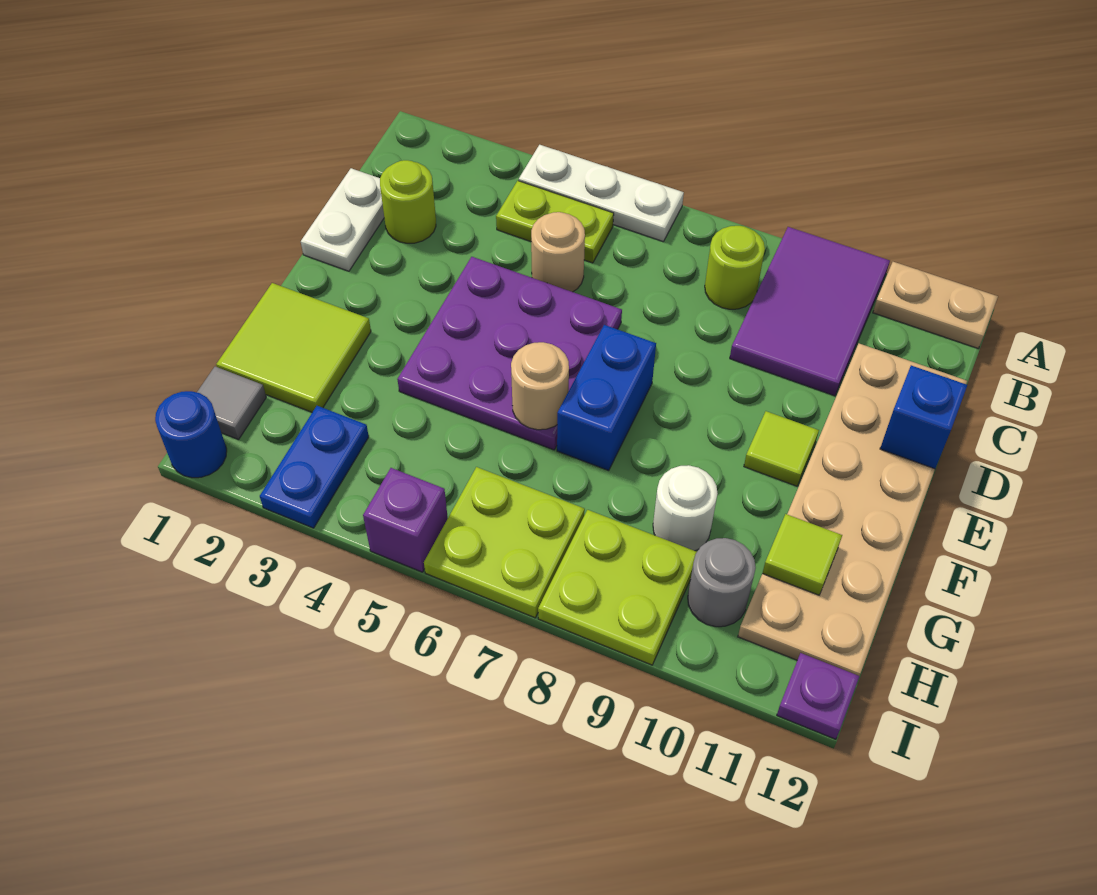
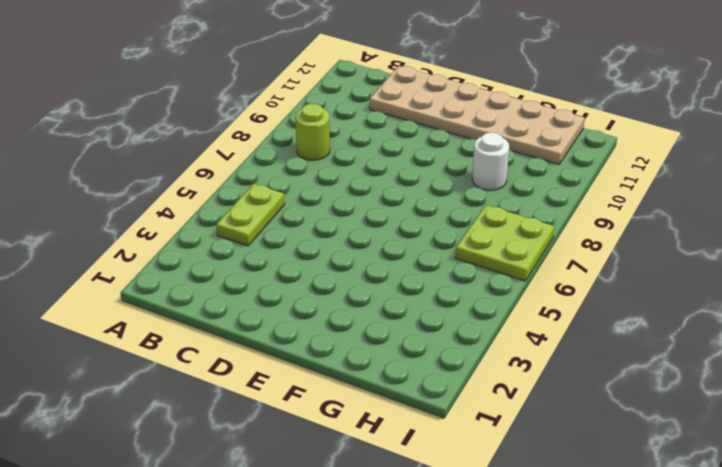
none -> white plate A4:A6 level 1
none -> purple tile A9:C10 level 1
none -> tan plate A11:A12 level 1

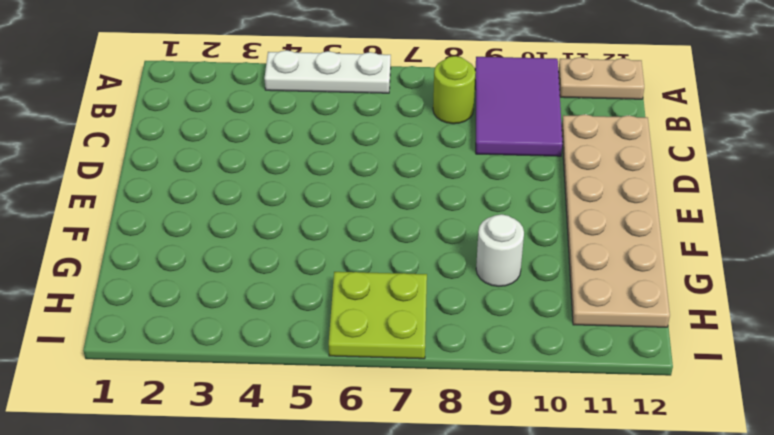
none -> lime plate B4:B5 level 1
none -> white plate C1:D1 level 1
none -> lime round brick C2 level 1

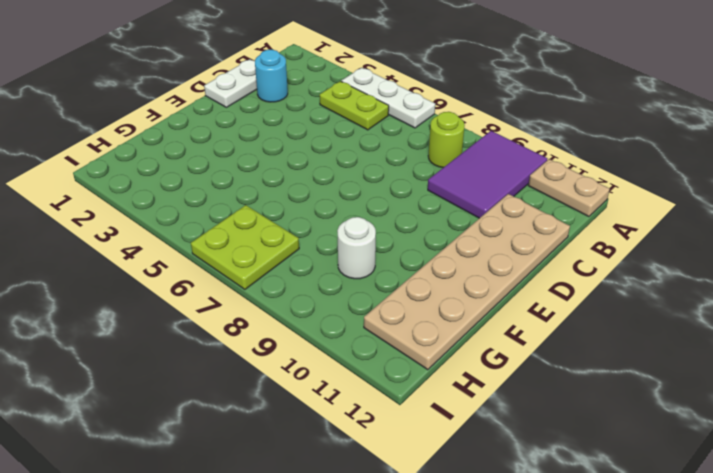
cyan round brick C2 level 1 -> lime round brick C2 level 1
none -> tan round brick C5 level 1
none -> purple plate D4:F6 level 1
none -> blue brick E7:F7 level 1

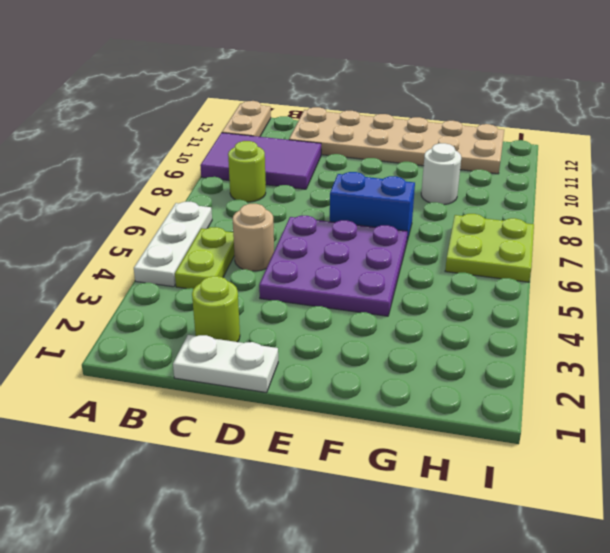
none -> lime tile E10 level 1
none -> lime tile F1:G2 level 1
none -> grey tile H1 level 1

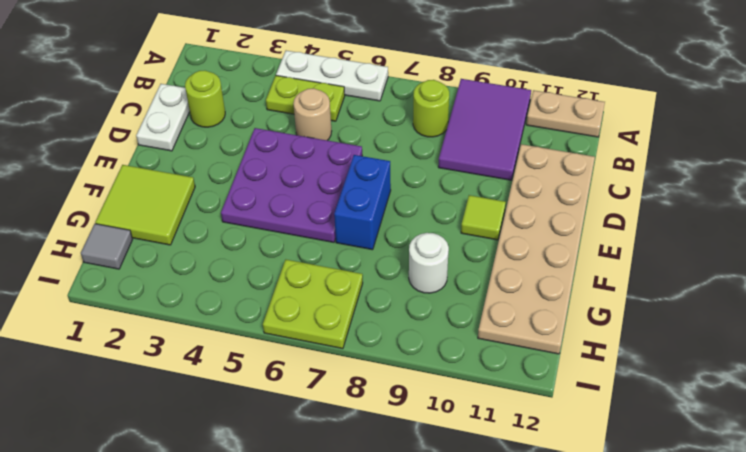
none -> blue plate H3:I3 level 1
none -> lime plate H8:I9 level 1
none -> grey round brick H10 level 1

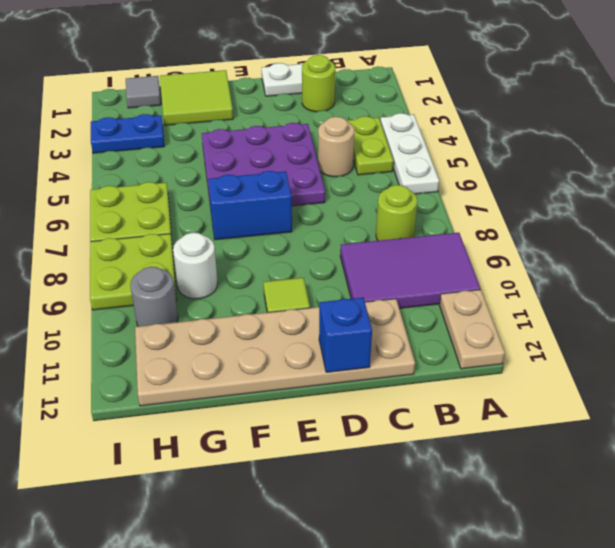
none -> blue round brick I1 level 1
none -> purple brick I5 level 1
none -> purple plate I12 level 1

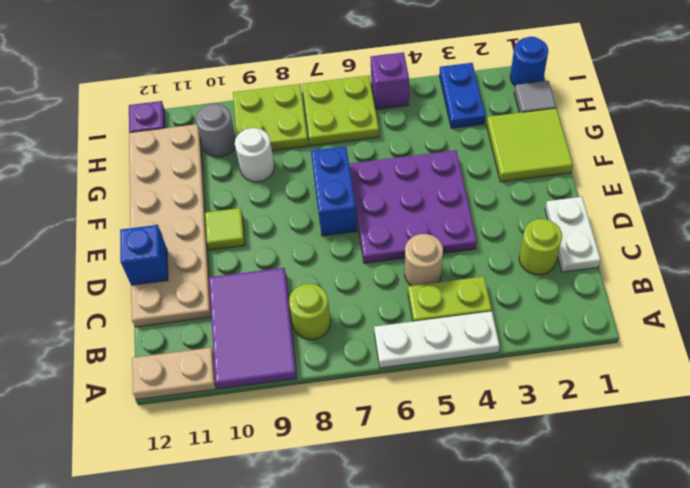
none -> tan round brick F6 level 2
none -> lime tile G11 level 2

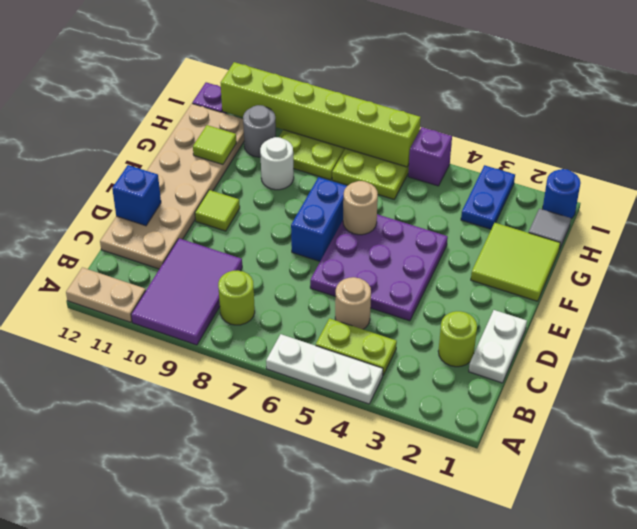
lime brick I6:I11 level 2 -> none

